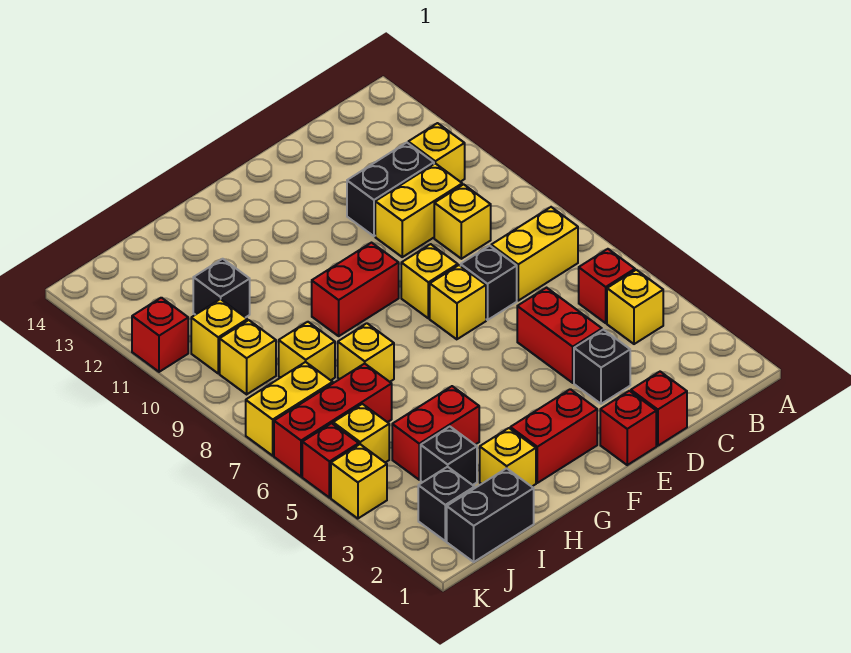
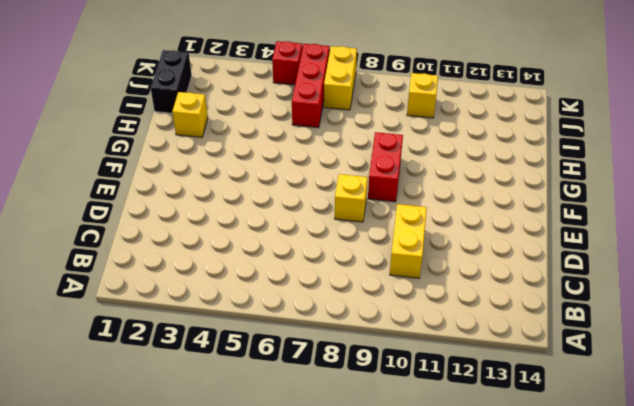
none -> yellow brick B4 level 1
none -> red brick B5 level 1
none -> yellow brick B7:C7 level 1
none -> yellow brick B11 level 1

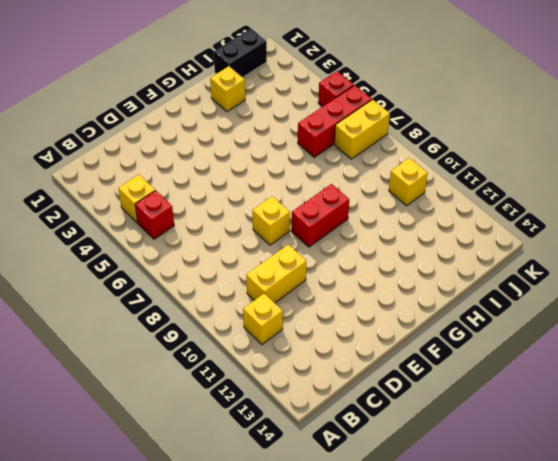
none -> yellow brick B7:C7 level 1
none -> yellow brick C9 level 1
none -> black brick C11:D11 level 1
none -> red brick D1 level 1

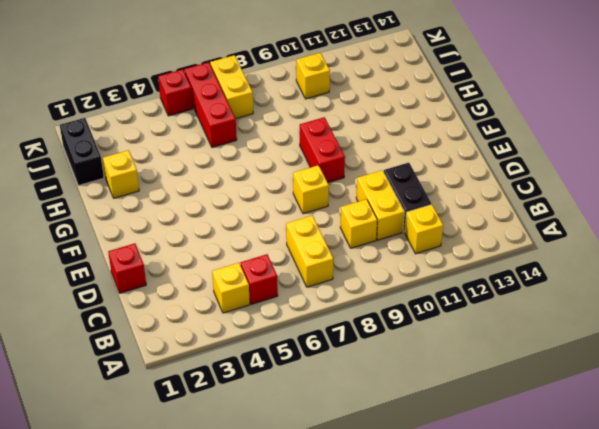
none -> black brick D3 level 1
none -> red brick D4:D5 level 1
none -> black brick D7 level 1
none -> red brick E1 level 1

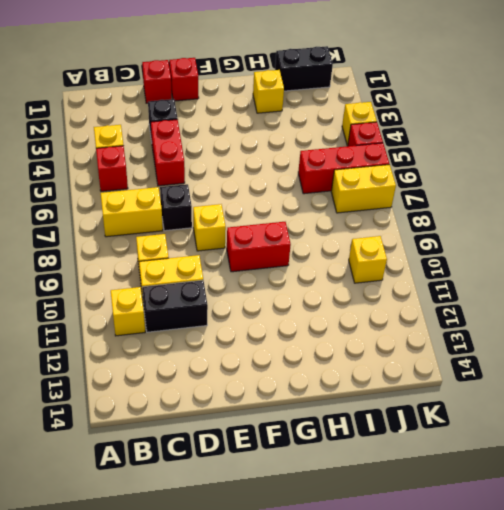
none -> yellow brick E7 level 1
none -> red brick F2:G2 level 1
none -> red brick H4:I4 level 1
none -> yellow brick H7 level 1

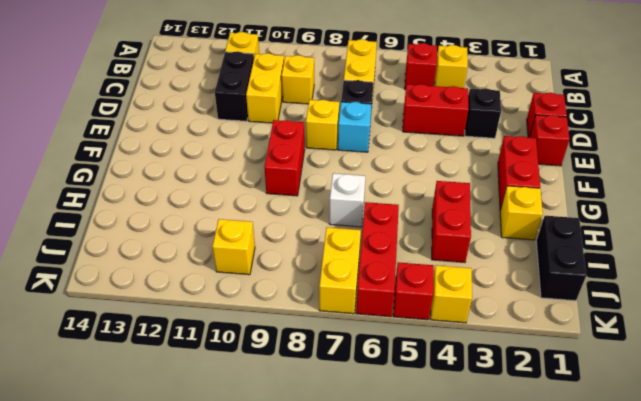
cyan brick E7 level 1 -> yellow brick E7 level 1
white brick H7 level 1 -> yellow brick H7 level 1
none -> black brick I3 level 1
none -> yellow brick I8 level 1
none -> black brick I11 level 1
none -> black brick J2 level 1

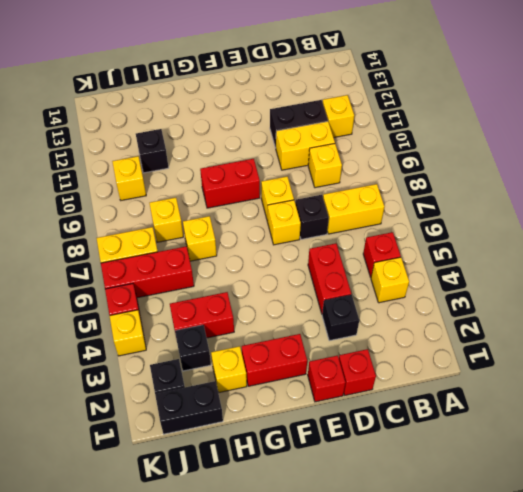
none -> yellow brick J5 level 1
none -> yellow brick J9 level 1
none -> red brick K11 level 1

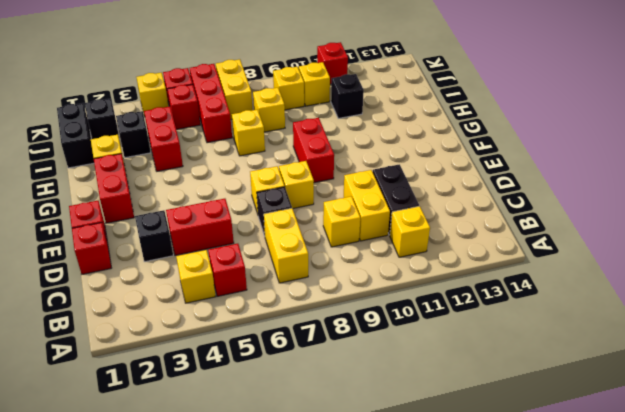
red brick J5 level 1 -> yellow brick J5 level 1

